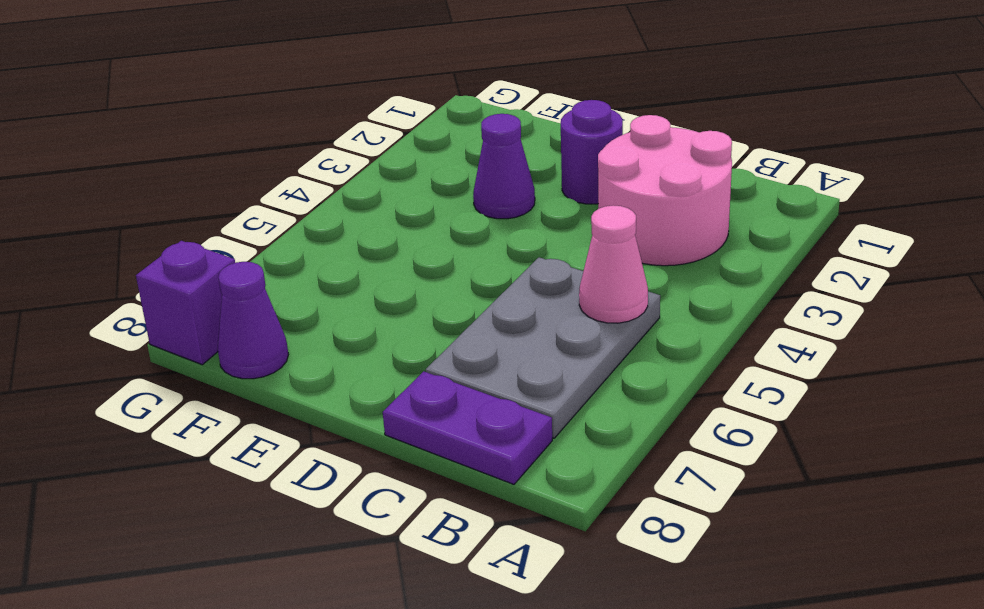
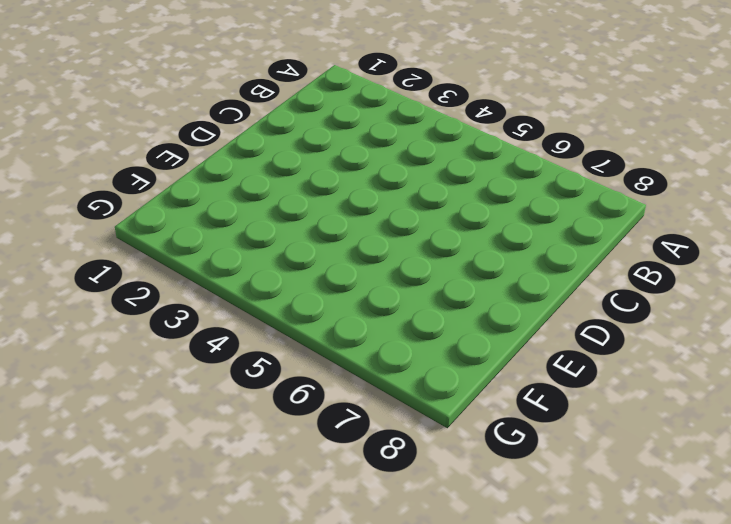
none -> pink round brick B2:C3 level 1
none -> grey plate B5:C7 level 1

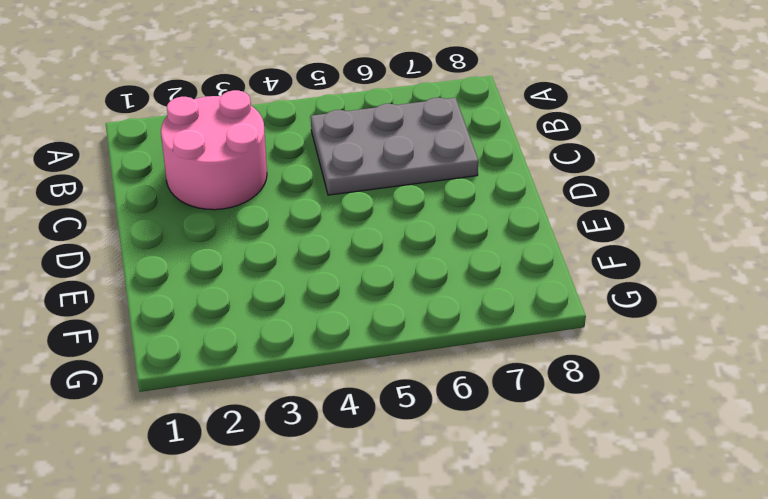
none -> purple plate B8:C8 level 1
none -> purple round brick D2 level 1

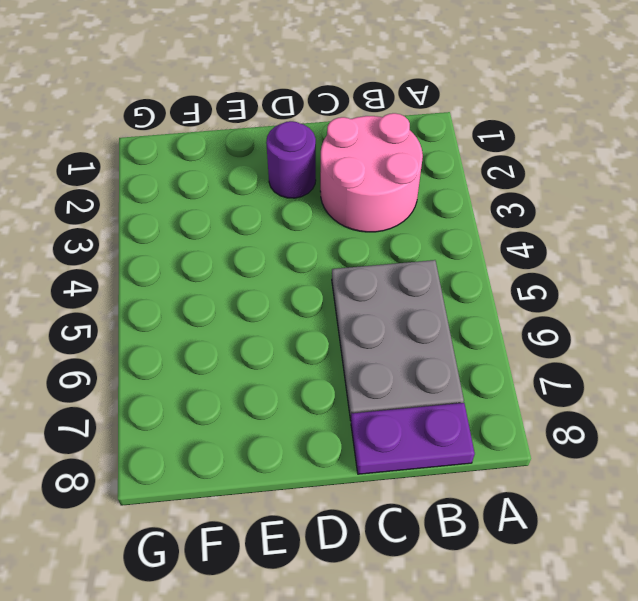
none -> purple cone E3 level 1
none -> purple cone F8 level 1

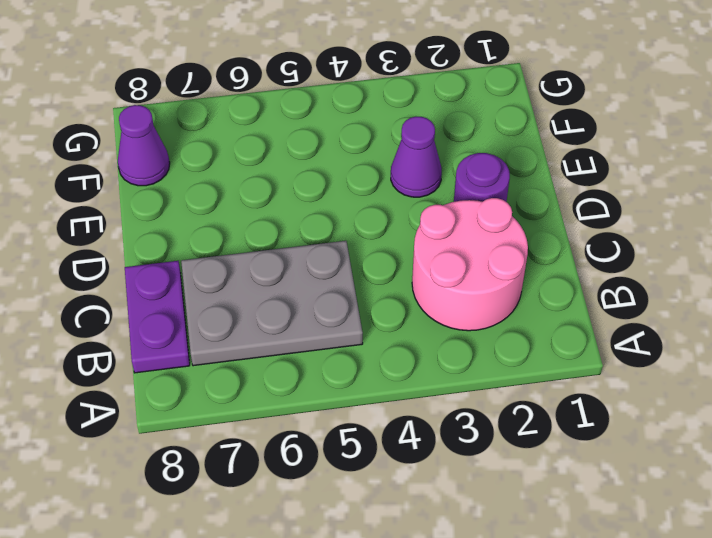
none -> purple brick G8 level 1
none -> pink cone B5 level 2

